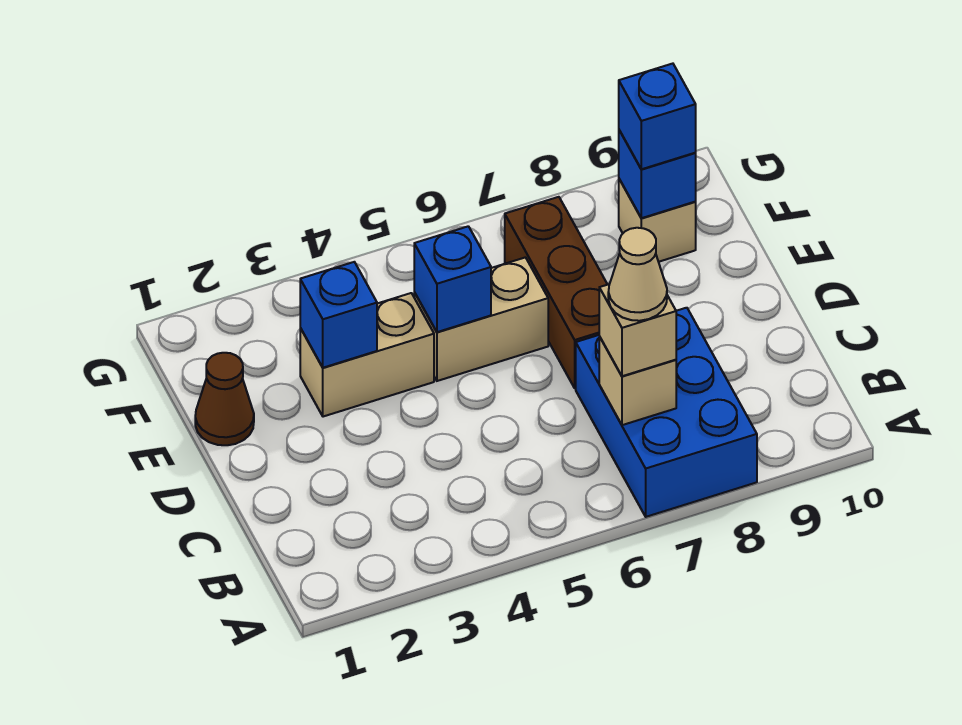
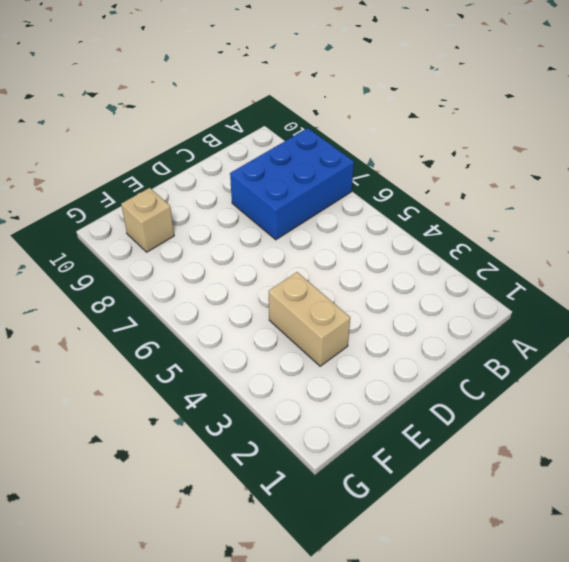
none -> brown brick D7:F7 level 1
none -> brown cone E1 level 1
none -> tan brick E5:E6 level 1

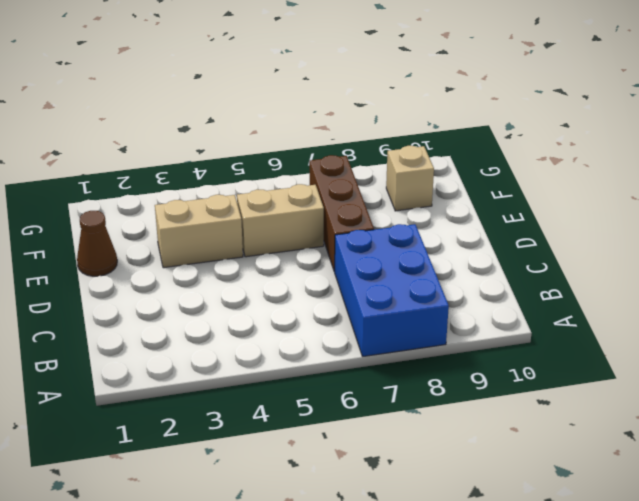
none -> tan brick B7 level 2
none -> blue brick E3 level 2
none -> blue brick E5 level 2

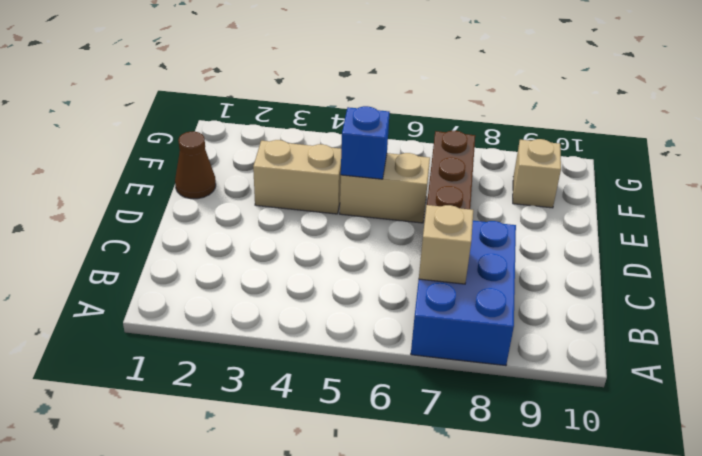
none -> blue brick E3 level 2
none -> blue brick F9 level 2
none -> tan brick B7 level 3

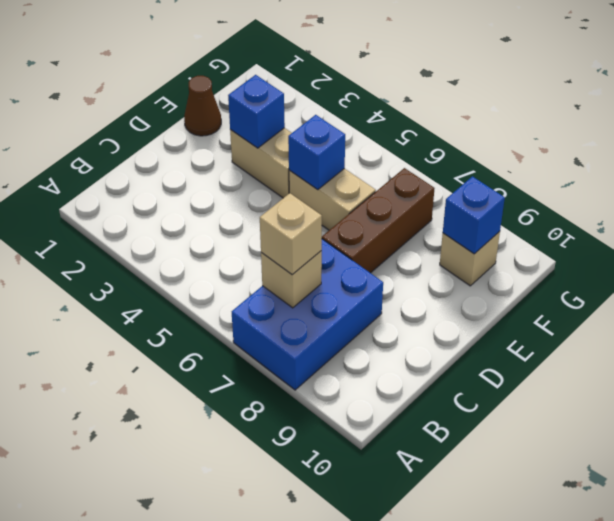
none -> blue brick F9 level 3
none -> tan cone B7 level 4

